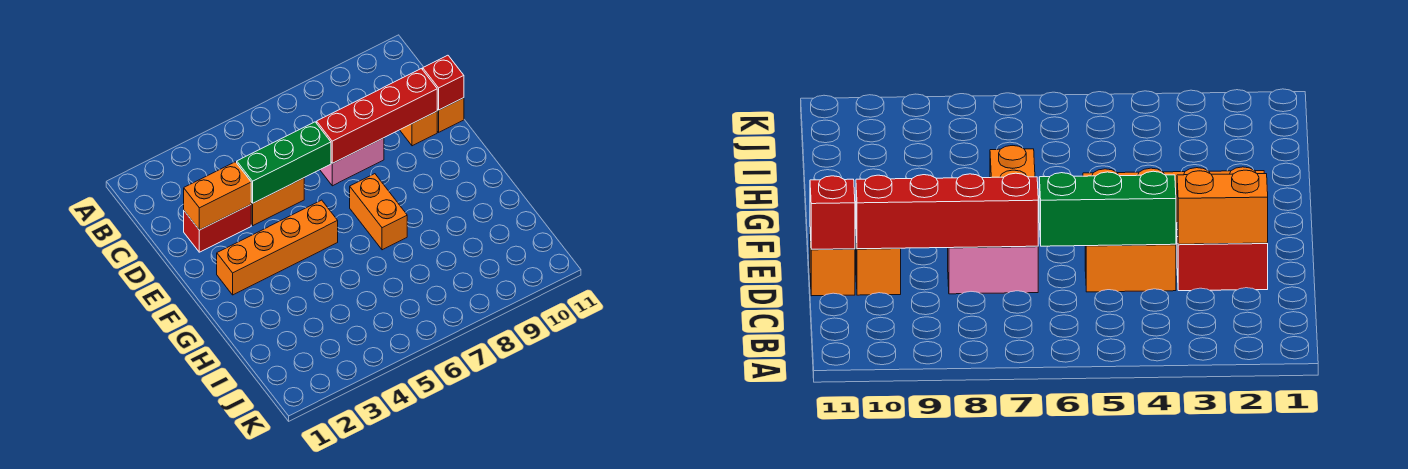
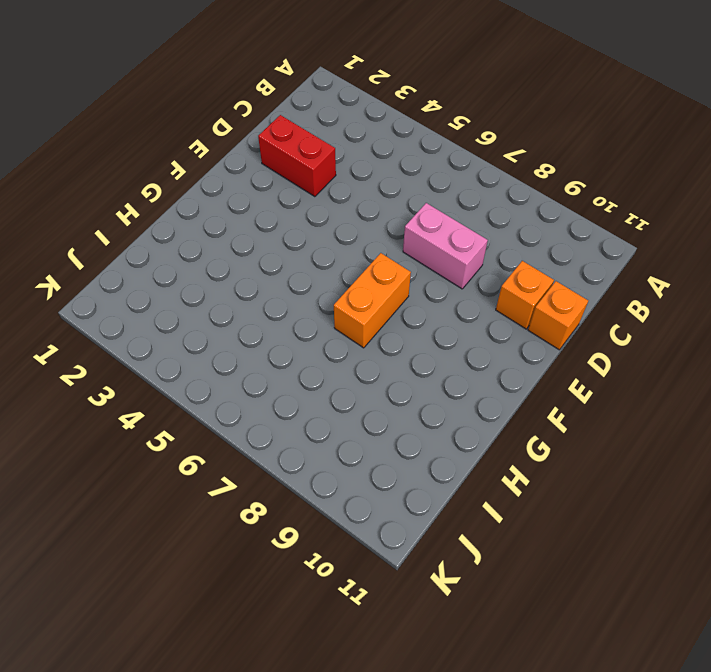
none -> orange brick D4:D5 level 1
none -> orange brick F2:F5 level 1

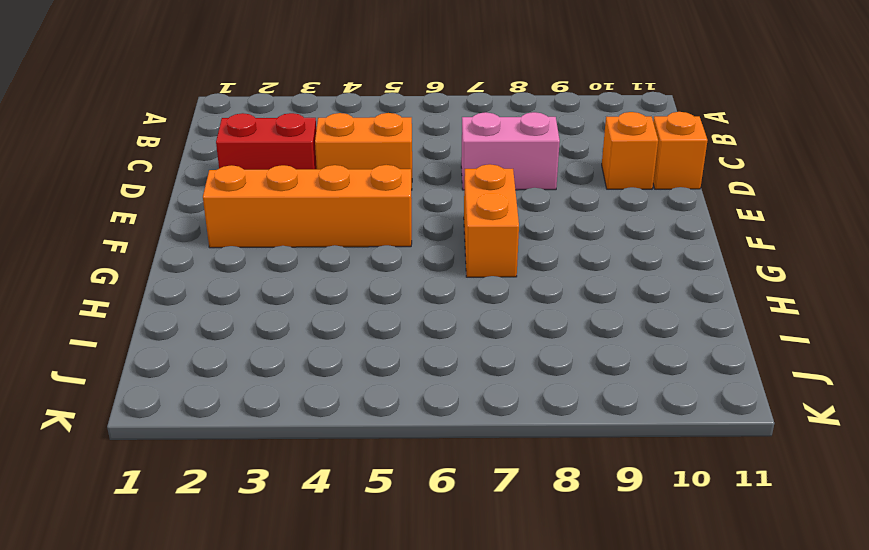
none -> orange brick D2:D3 level 2
none -> green brick D4:D6 level 2

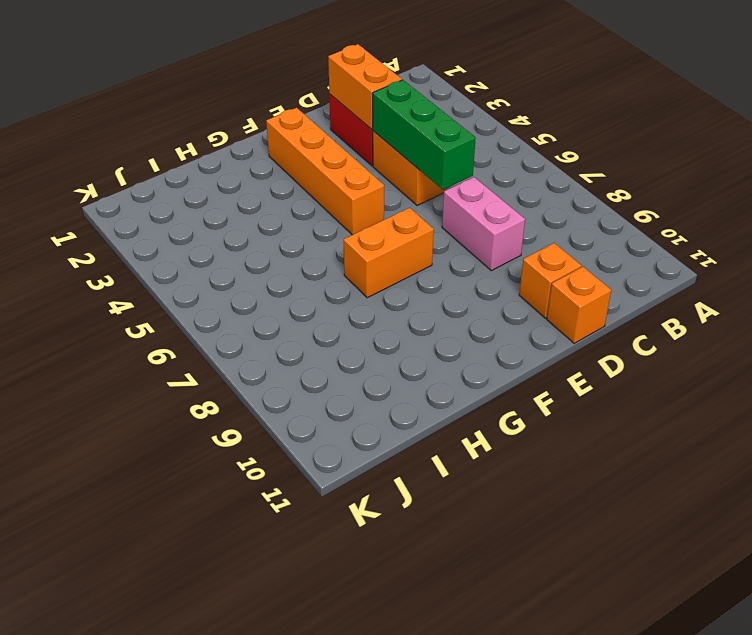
none -> red brick D7:D10 level 2
none -> red brick D11 level 2

